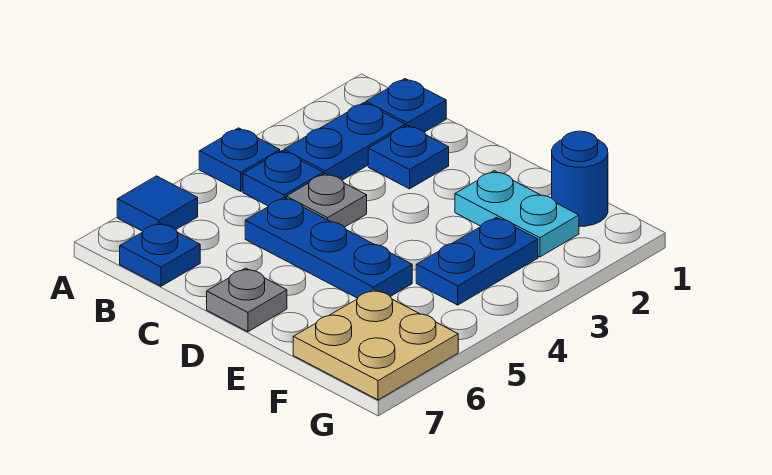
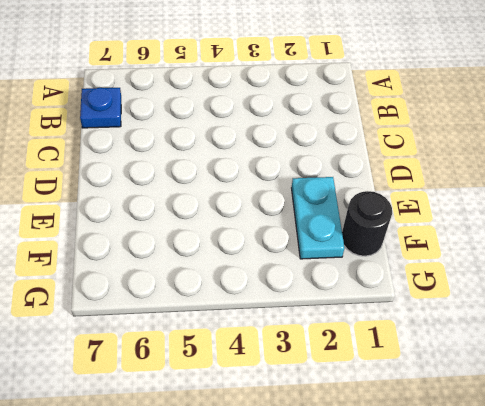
black round brick F1 level 1 -> blue round brick F1 level 1
none -> blue plate A4 level 1
none -> blue tile A6 level 1
none -> blue plate B1 level 1

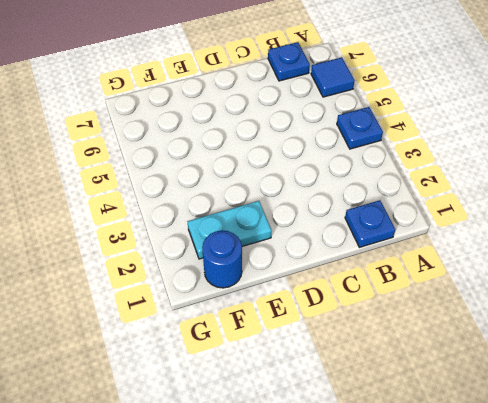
none -> blue plate B2:B3 level 1
none -> blue plate B4 level 1
none -> blue plate C2 level 1

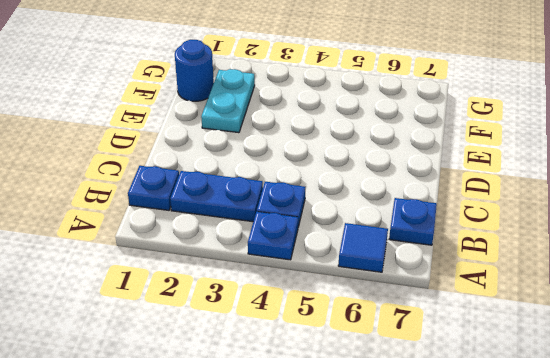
none -> blue plate C2 level 1
none -> grey plate C4 level 1
none -> blue plate C5:E5 level 1

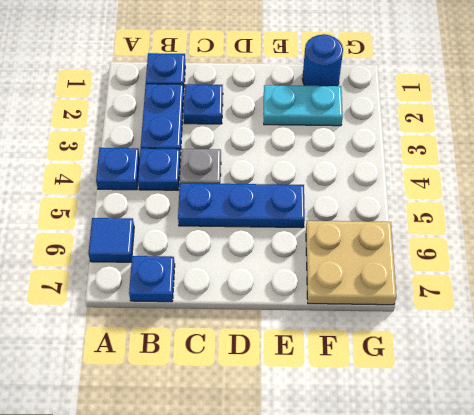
none -> grey plate D7 level 1
none -> blue plate F3:F4 level 1

